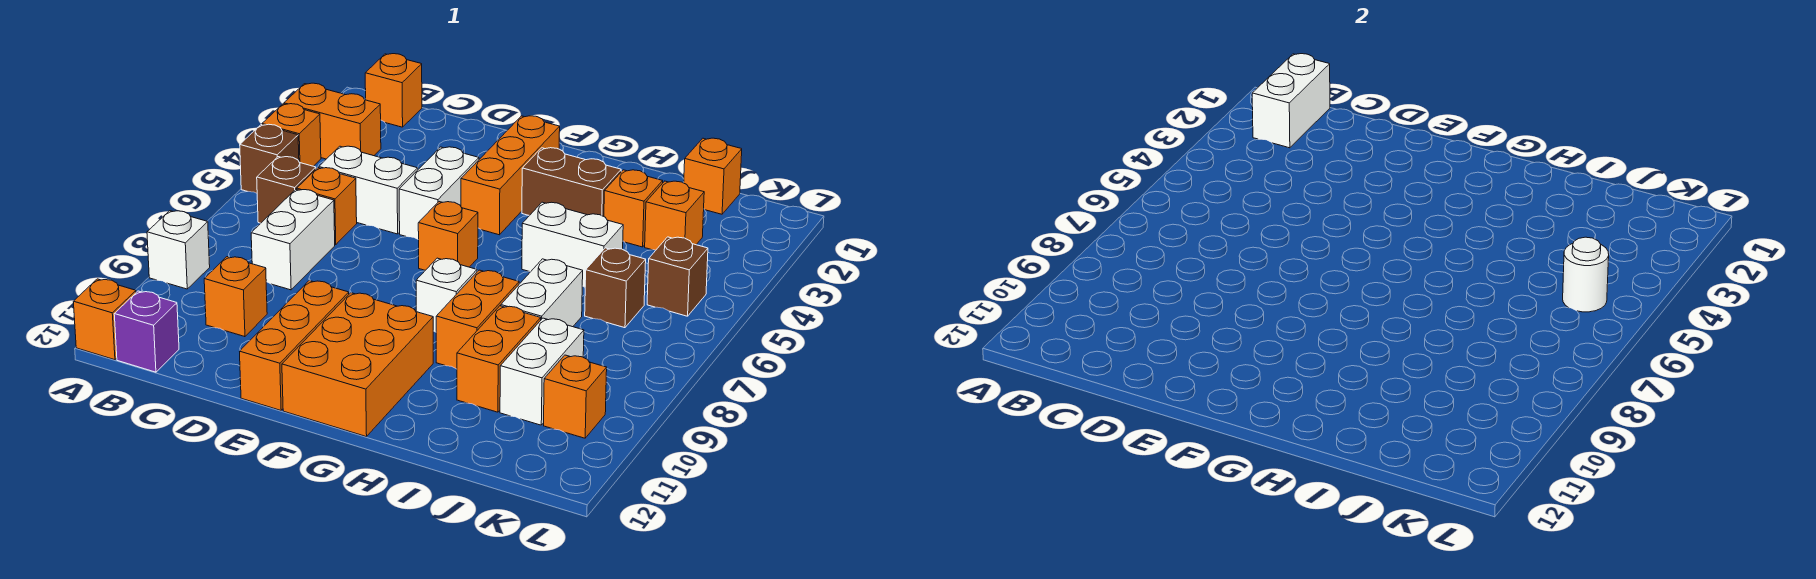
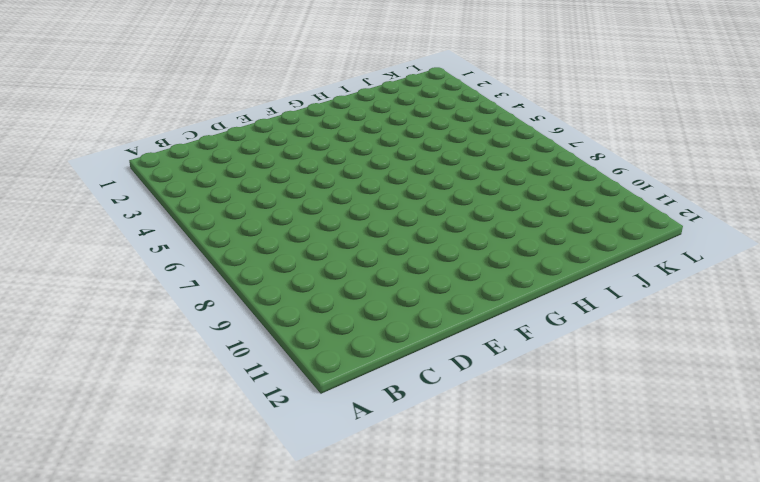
none -> orange brick A3:B3 level 1
none -> orange brick A4 level 1
none -> brown brick A5 level 1
none -> white brick A9 level 1

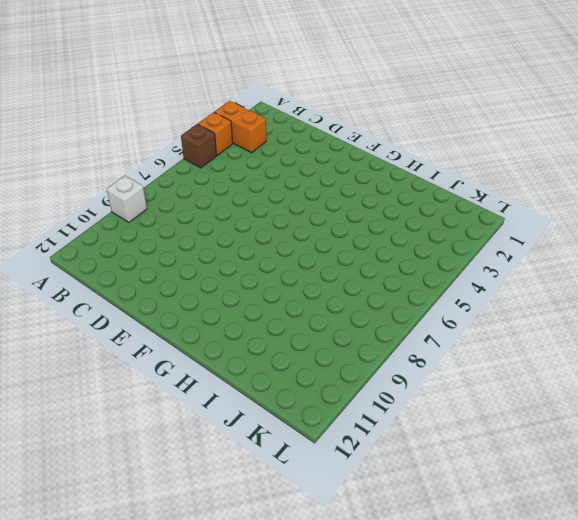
none -> orange brick A12 level 1
none -> orange brick B1 level 1
none -> brown brick B6 level 1
none -> purple brick B12 level 1

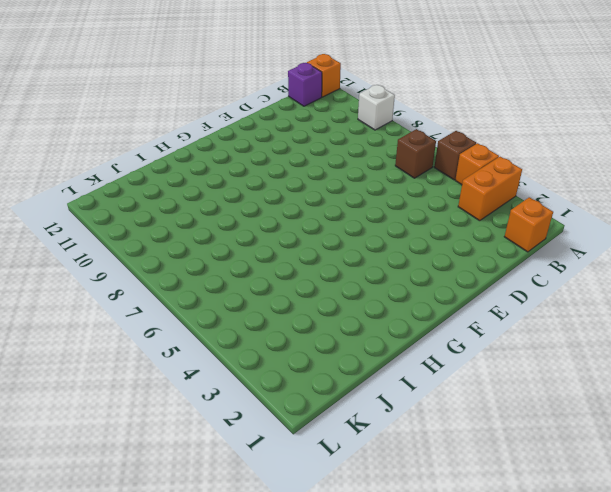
none -> white brick C5:D5 level 1
none -> orange brick C6 level 1
none -> white brick C7:C8 level 1
none -> orange brick C10 level 1

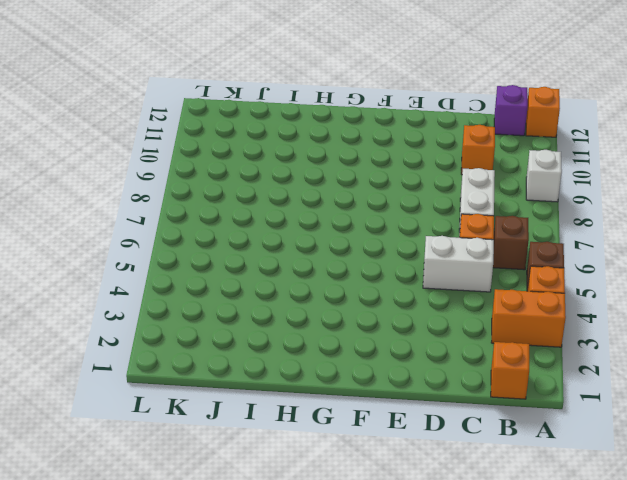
none -> white brick E4:E5 level 1
none -> orange brick E10:E12 level 1
none -> orange brick F2:F4 level 1
none -> orange brick F6 level 1

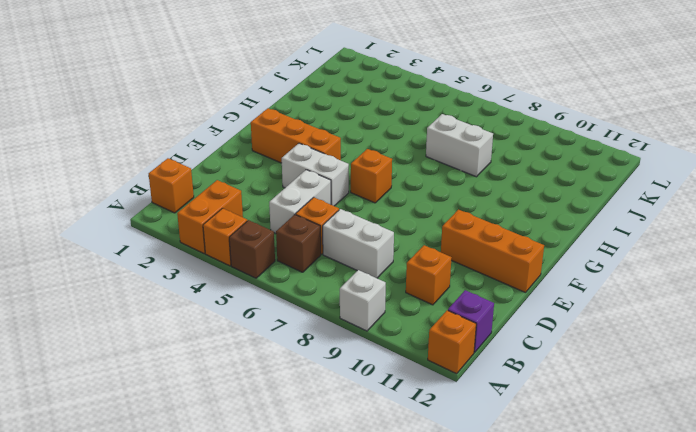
none -> orange brick F10:G12 level 1
none -> brown brick G3:H3 level 1
none -> white brick G8 level 1
none -> white brick H5:I5 level 1

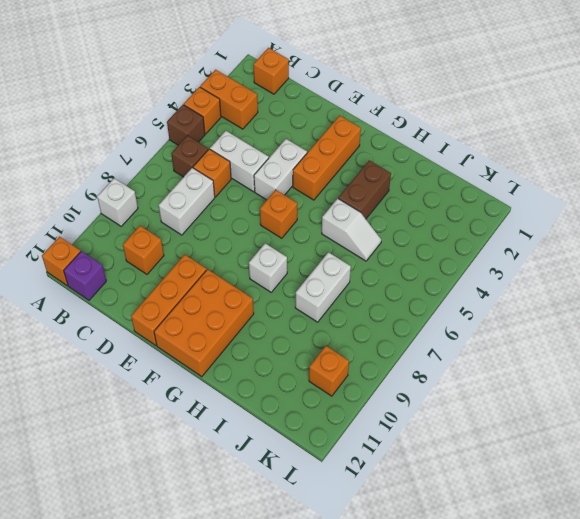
brown brick H3:H4 level 1 -> brown brick G3:H3 level 1
white slope H5:I5 level 1 top H -> white brick H5:I5 level 1
none -> orange brick H8:H9 level 1
none -> orange brick I3 level 1
none -> orange brick I9:I10 level 1
none -> orange brick J1 level 1

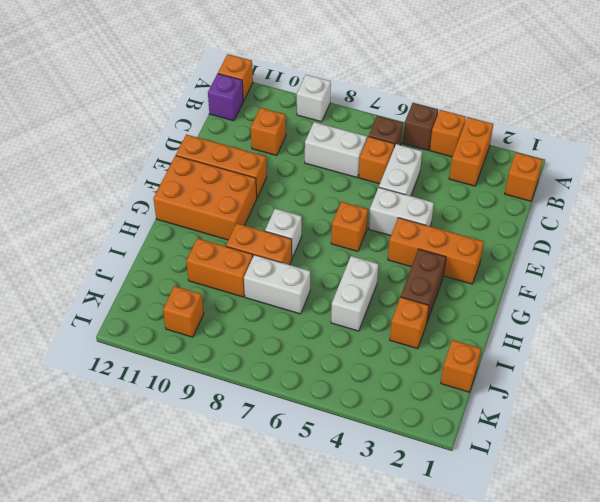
none -> orange brick J3 level 1
none -> brown brick J6 level 1
none -> white brick J9:J10 level 1
none -> brown brick K5 level 1

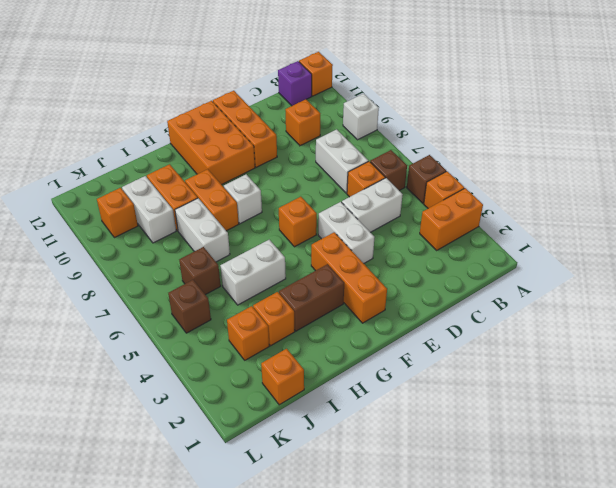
none -> orange brick B1 level 1
none -> white brick B1:B2 level 2
none -> white round brick K5 level 2

